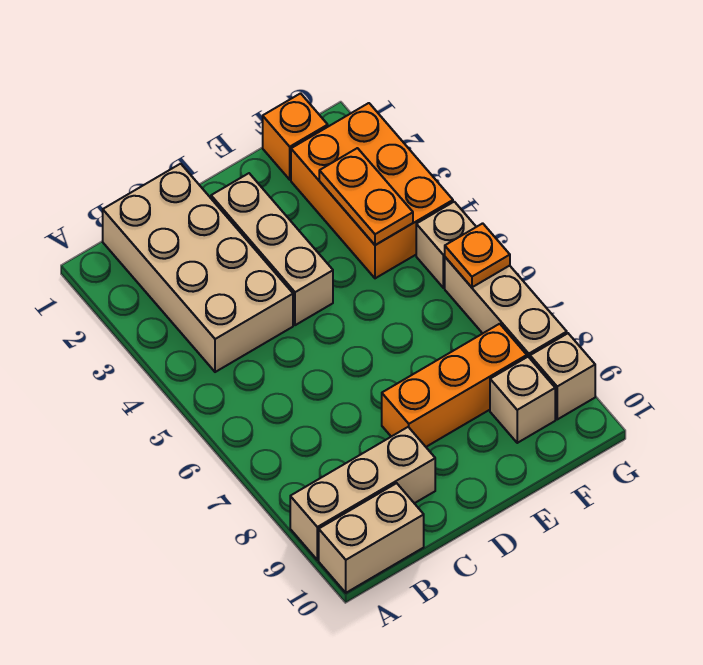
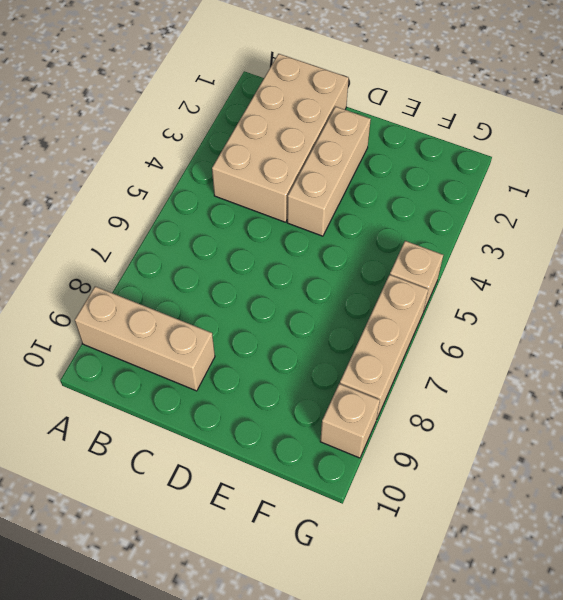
none -> tan brick A10:B10 level 1
none -> orange brick D8:F8 level 1
none -> orange brick F1 level 1

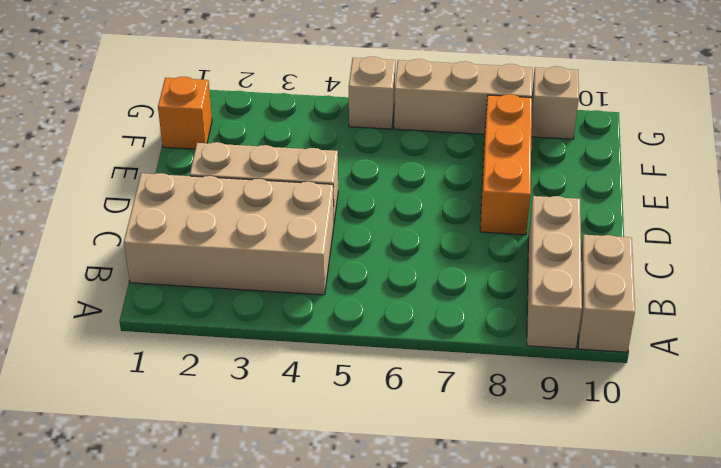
none -> orange brick F2:G4 level 1
none -> tan brick F9 level 1
none -> orange plate F3:F4 level 2

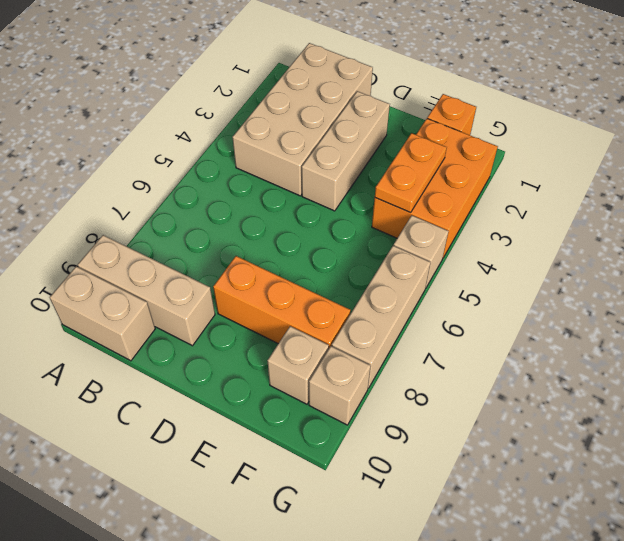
none -> orange plate G6 level 2

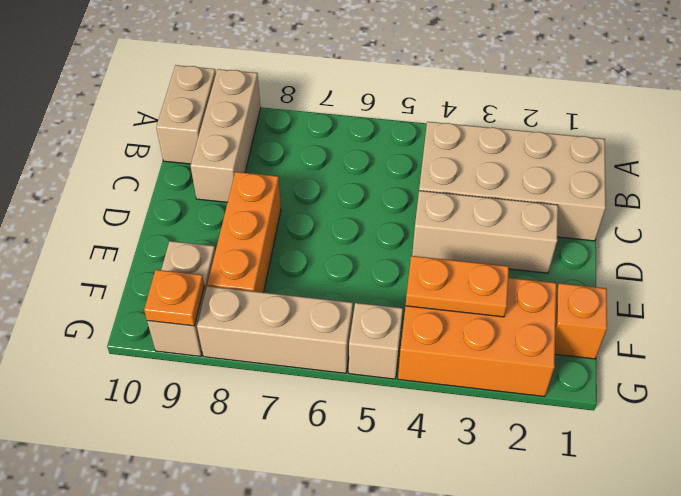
orange plate G9 level 2 -> orange plate G6 level 2

